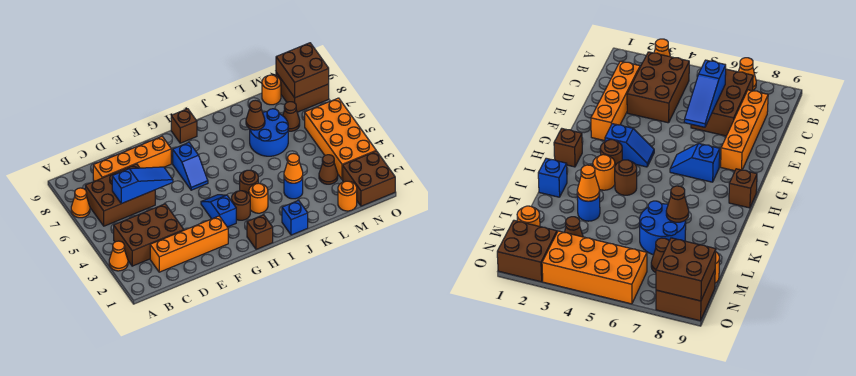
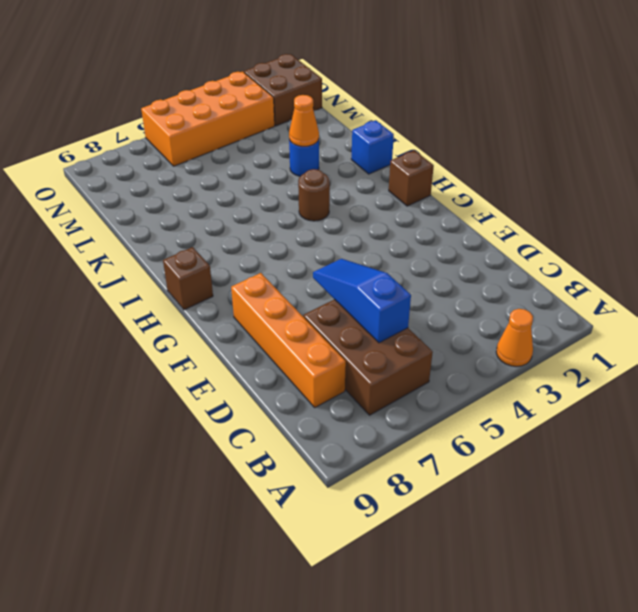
none -> orange cone A7 level 1
none -> brown brick B3:D4 level 1
none -> orange brick C2:F2 level 1

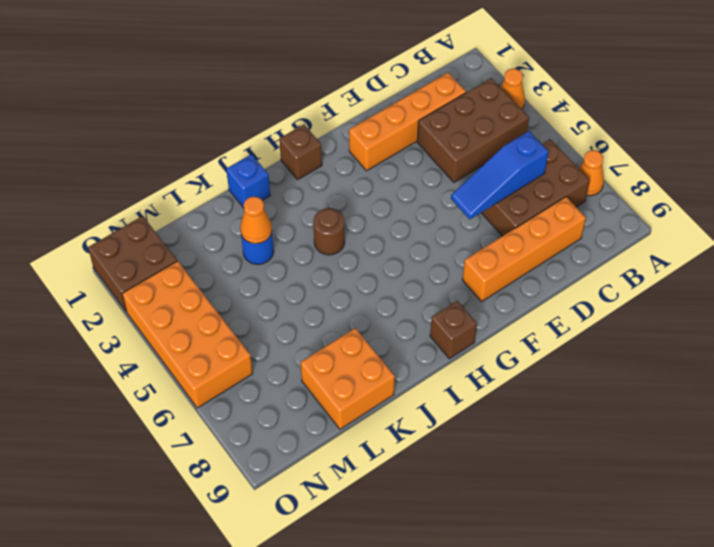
orange brick K8:L9 level 1 -> none
none -> blue slope G3:G4 level 1 top 3
none -> blue slope G6:G7 level 1 top 7
none -> brown round brick H3 level 1

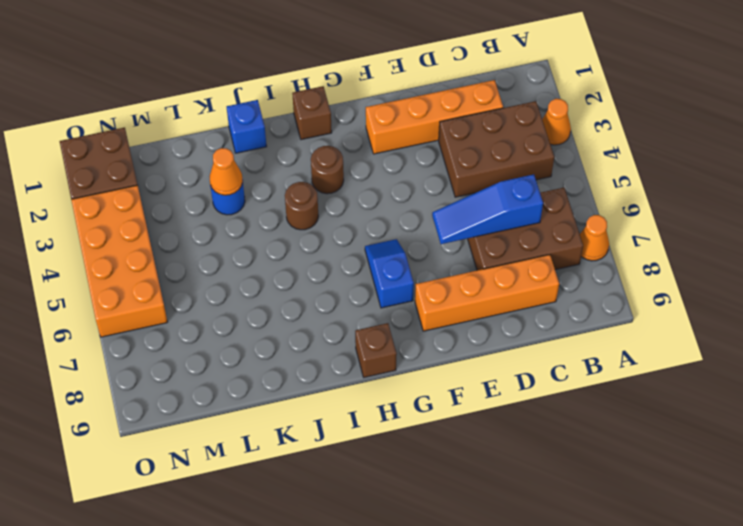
none -> blue slope G3:G4 level 1 top 3
none -> orange round brick I3 level 1
none -> blue round brick K6:L7 level 1

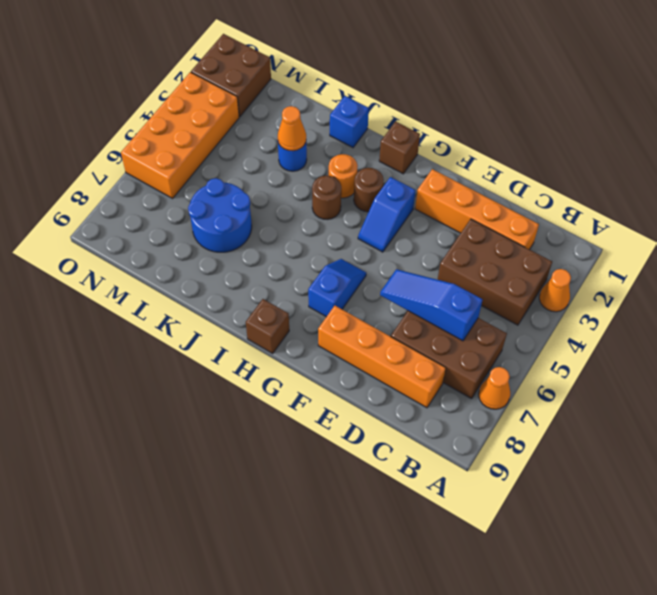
none -> orange round brick M1 level 1
none -> brown cone M3 level 1
none -> brown cone M7 level 1

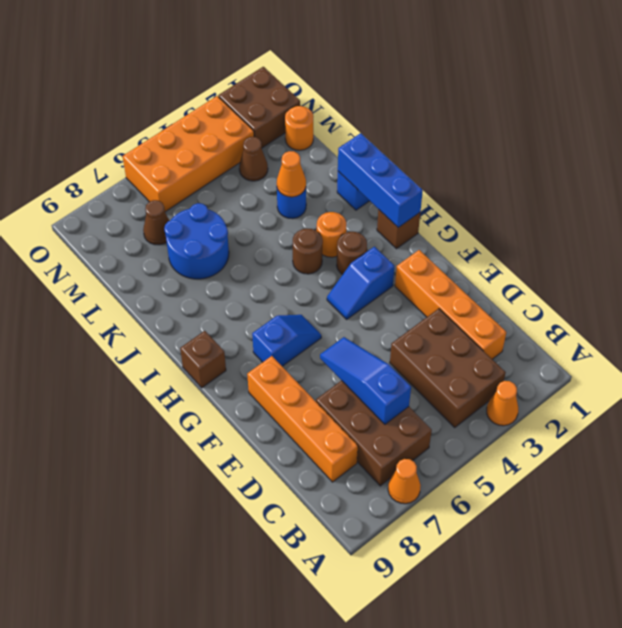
blue brick H1:J1 level 2 -> none
none -> orange round brick M9 level 1
none -> brown brick N8:O9 level 1
none -> brown cone K7 level 2

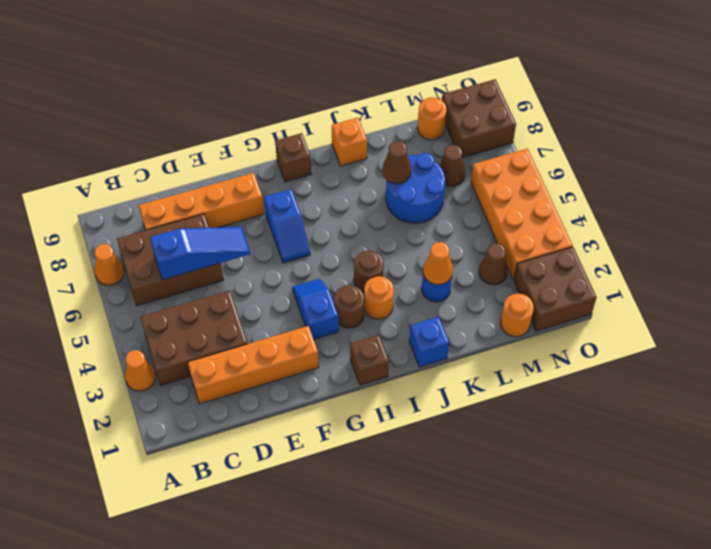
orange brick J9 level 1 -> none
none -> brown brick N8:O9 level 2

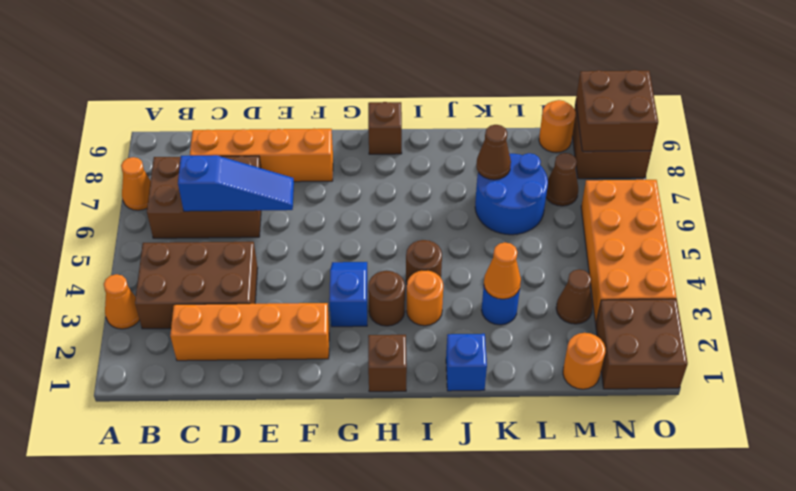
none -> blue slope G6:G7 level 1 top 7

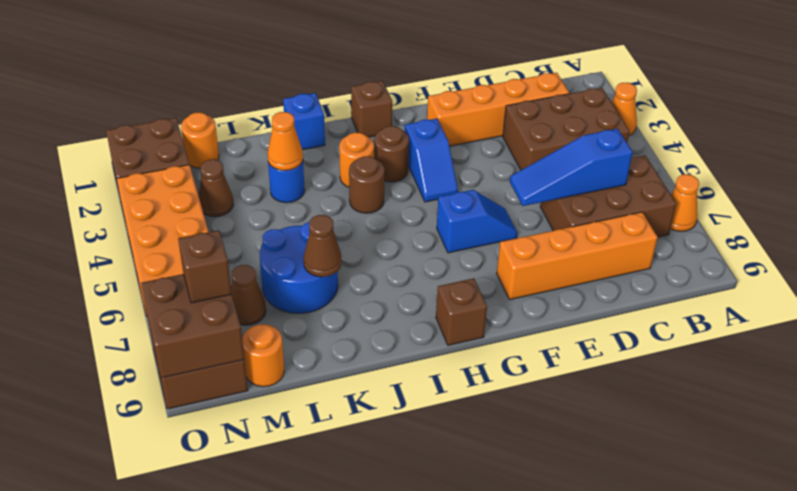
blue slope F6:G6 level 1 top G -> blue slope G6:G7 level 1 top 7
brown brick N8 level 3 -> none

